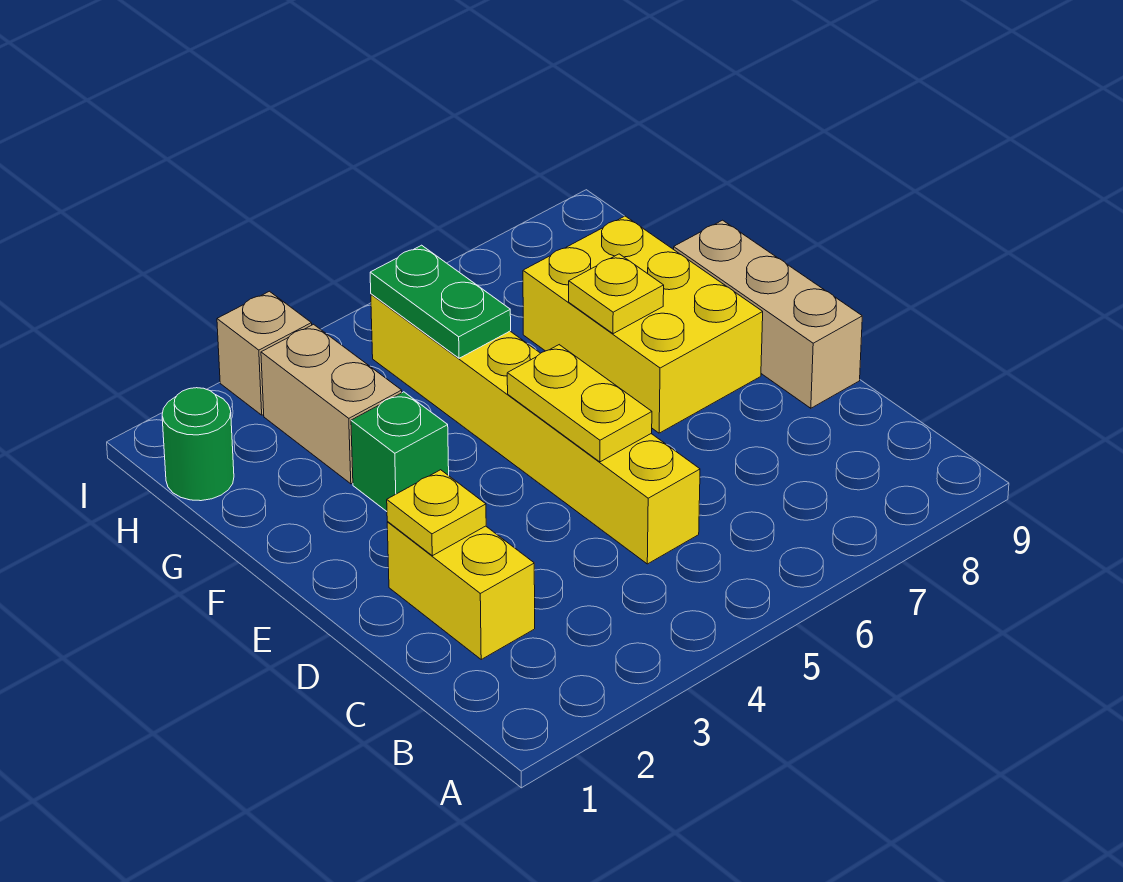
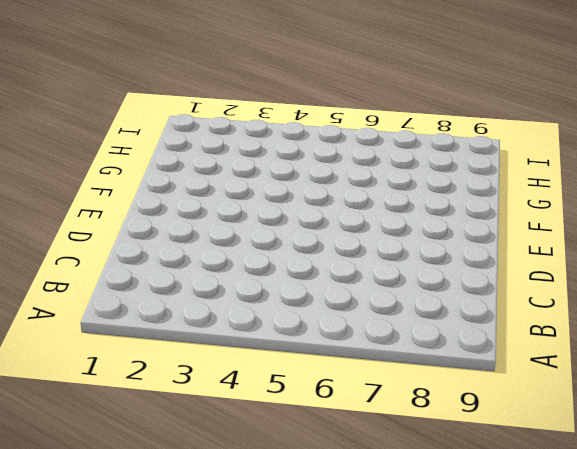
none -> yellow brick C2:D2 level 1
none -> yellow brick C5:H5 level 1
none -> tan brick D9:F9 level 1

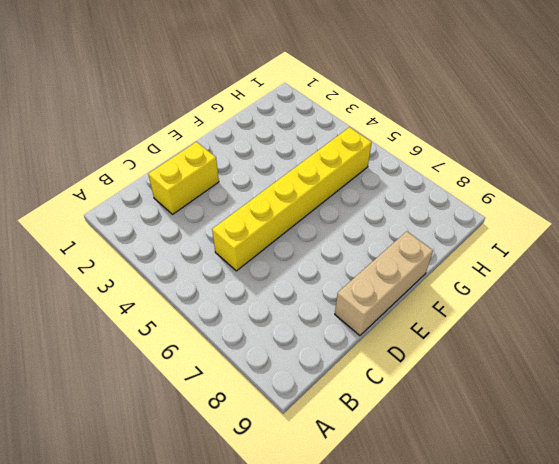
none -> yellow brick E7:G8 level 1
none -> green brick F3 level 1
none -> tan brick G3:H3 level 1

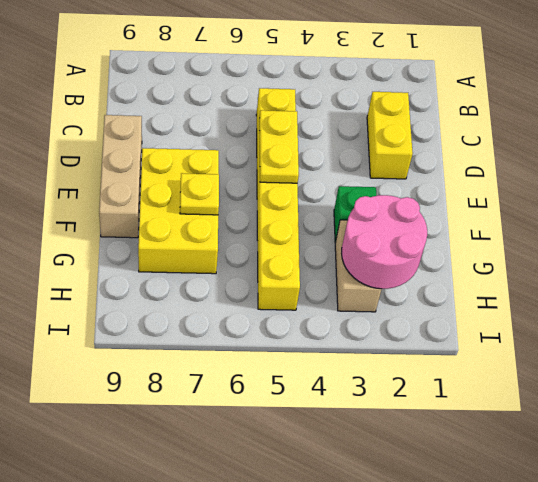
pink round brick G2:H3 level 2 -> none
none -> green round brick H1 level 1
none -> tan brick I3 level 1
none -> yellow plate D2 level 2

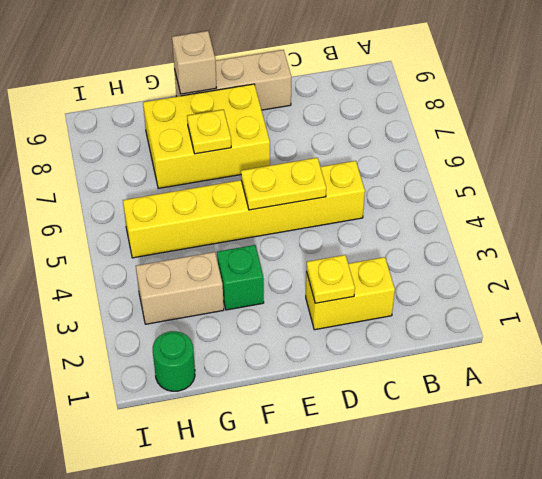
tan brick F9 level 2 -> tan brick I3 level 1
none -> green plate G5:H5 level 2

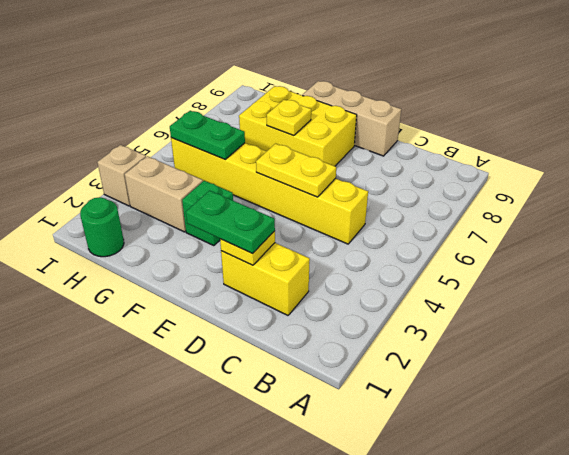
green plate D2:E2 level 3 -> none

